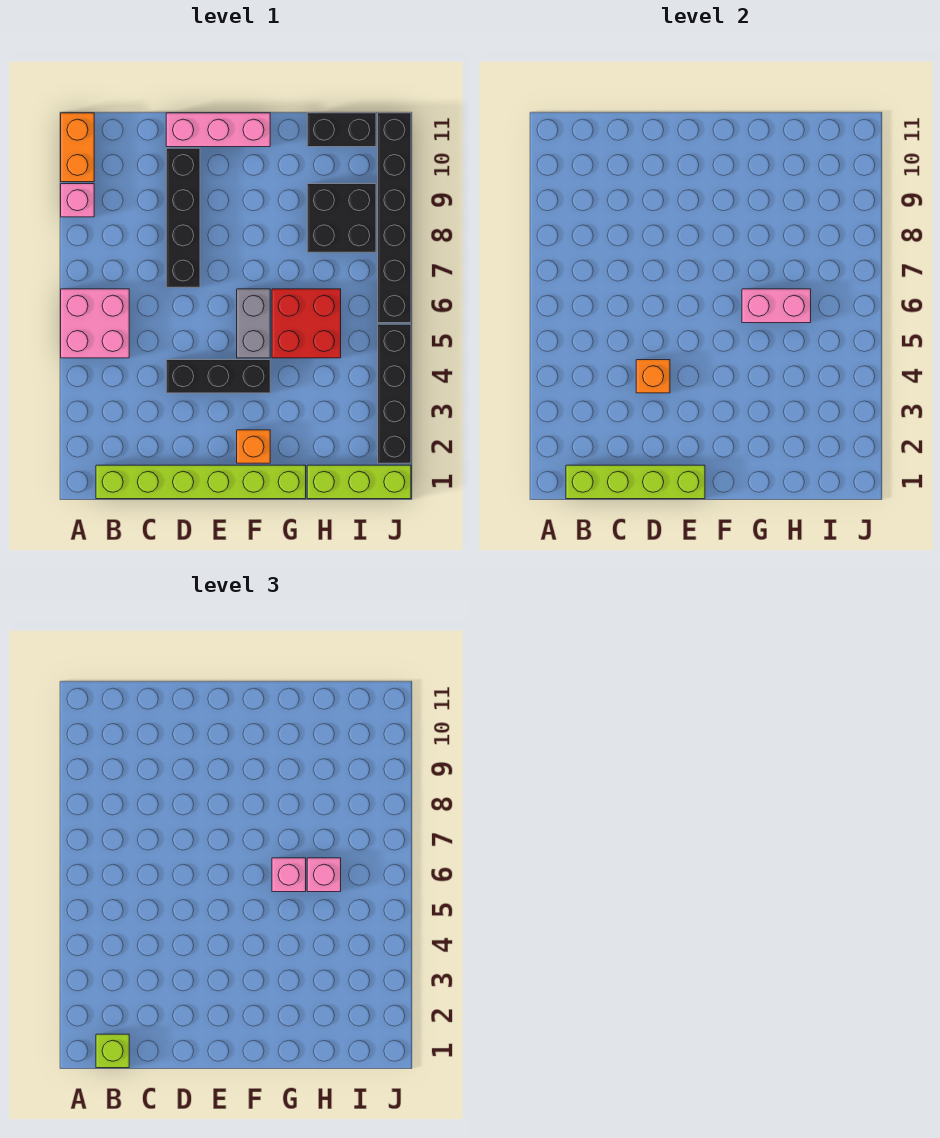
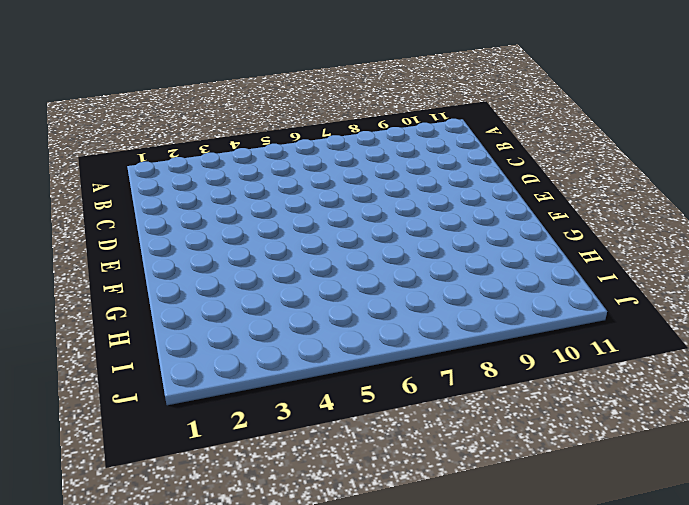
none -> pink brick A5:B6 level 1
none -> pink brick A9 level 1
none -> orange brick A10:A11 level 1

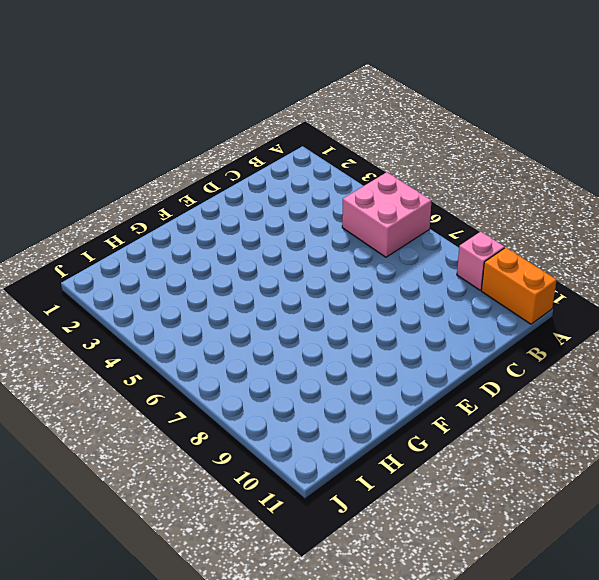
none -> lime brick B1:G1 level 1
none -> black brick D4:F4 level 1
none -> black brick D7:D10 level 1

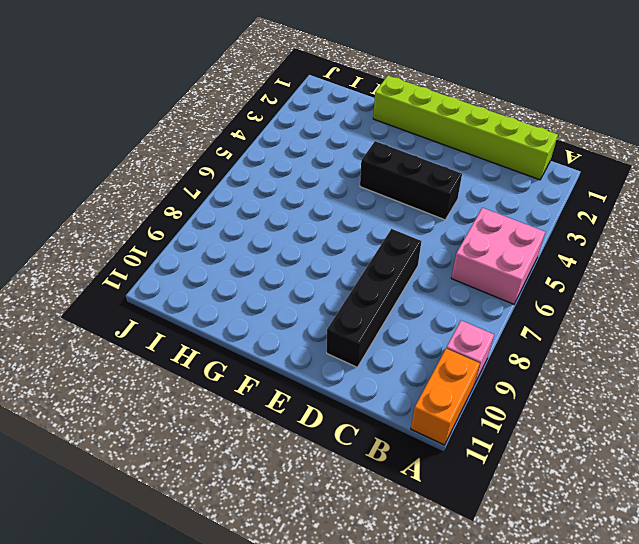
none -> pink brick D11:F11 level 1
none -> orange brick F2 level 1
none -> grey brick F5:F6 level 1

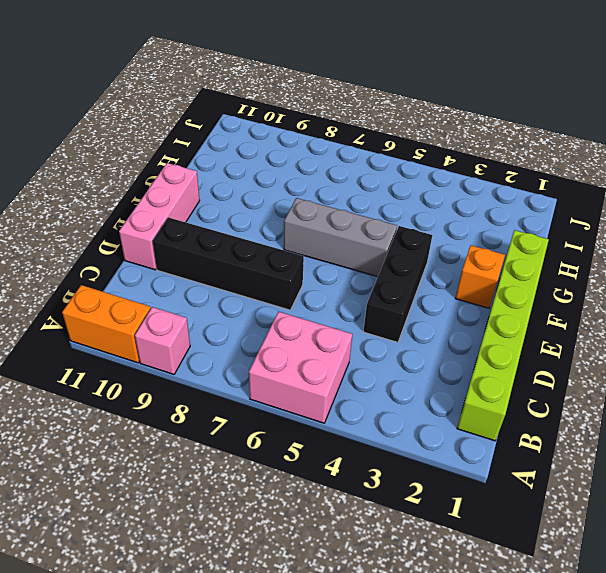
grey brick F5:F7 level 1 -> grey brick F5:F6 level 1
none -> red brick G5:H6 level 1
none -> lime brick H1:J1 level 1
none -> black brick H8:I9 level 1

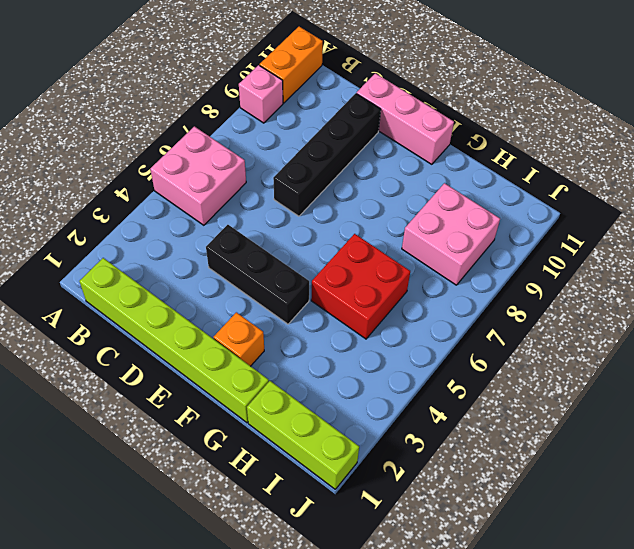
pink brick H8:I9 level 1 -> black brick H8:I9 level 1
none -> grey brick F5:F6 level 1
none -> black brick H11:I11 level 1
none -> black brick J2:J5 level 1

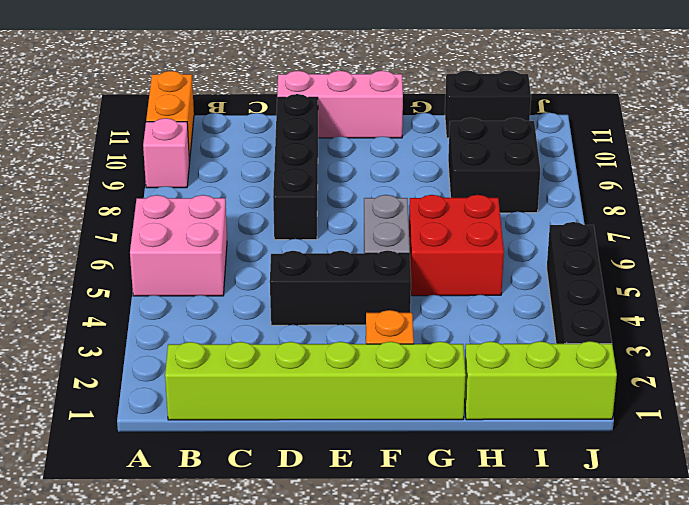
none -> black brick J6:J11 level 1
none -> lime brick B1:E1 level 2
none -> orange brick D4 level 2

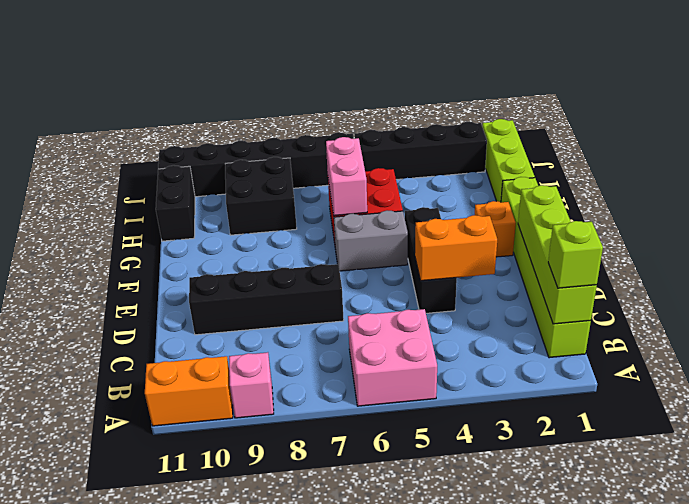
orange brick D3:D4 level 2 -> orange brick D4 level 2
none -> pink brick D11:F11 level 1
none -> pink brick G6 level 3
none -> pink brick H6 level 3

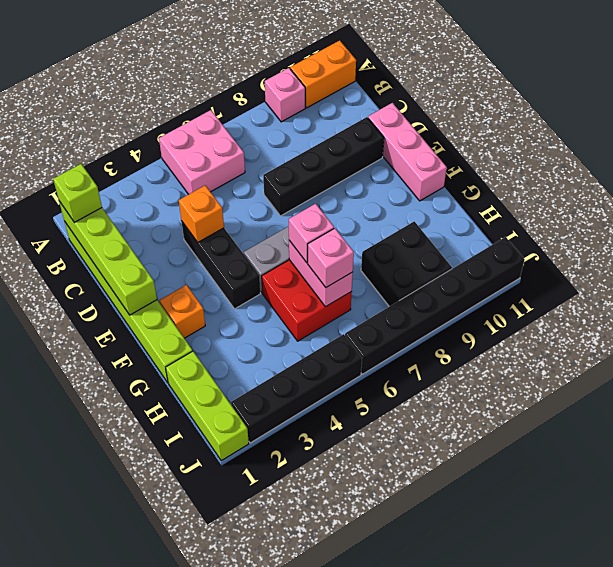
none -> black brick H11:I11 level 1

